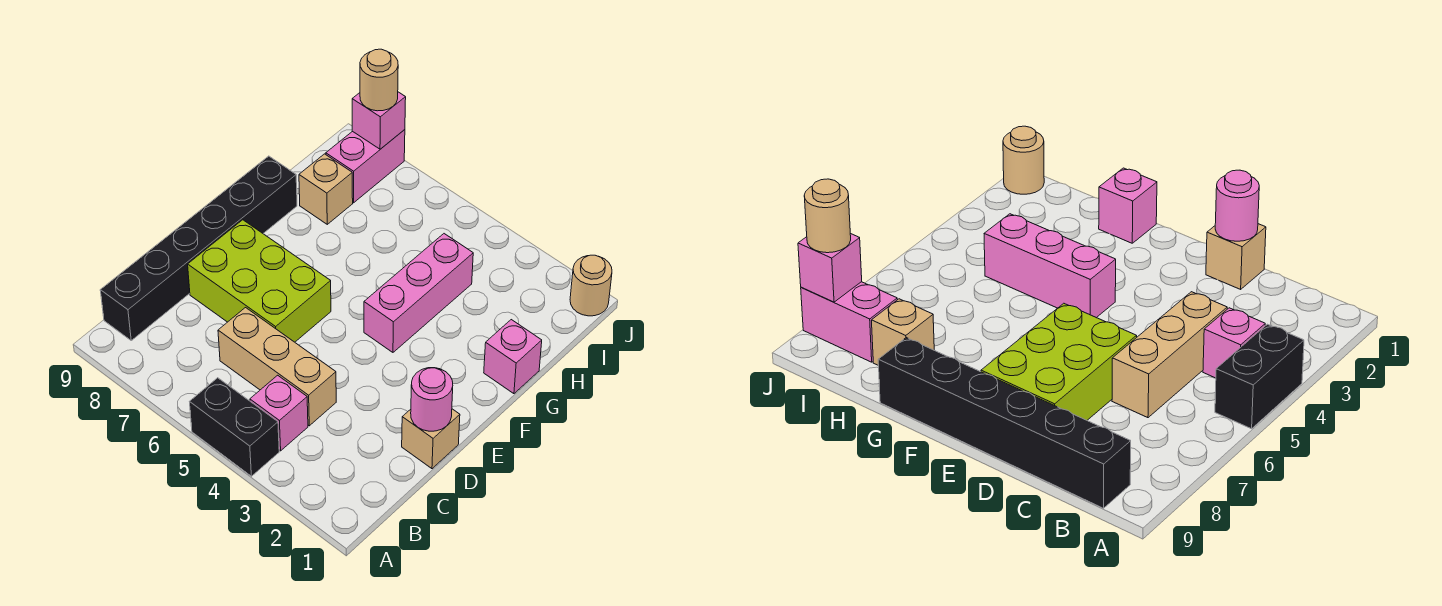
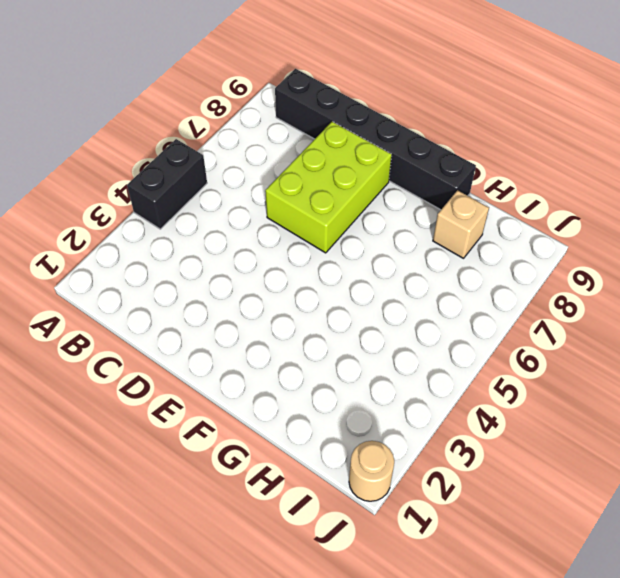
none -> pink brick B4 level 1
none -> tan brick C4:C6 level 1
none -> tan brick D1 level 1

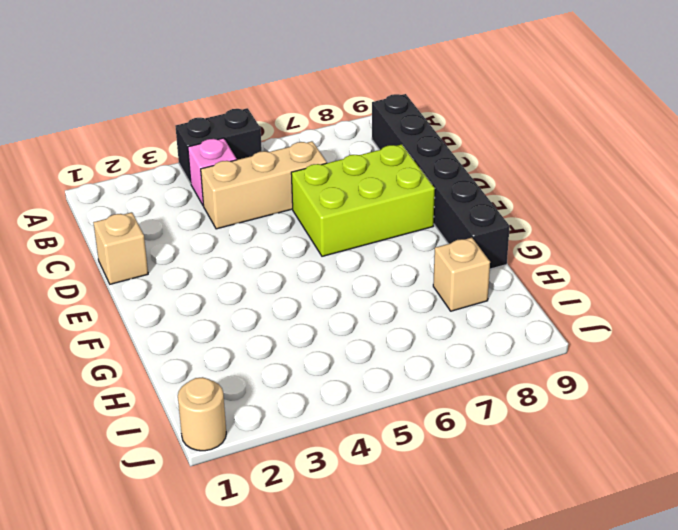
none -> pink brick F4:H4 level 1
none -> pink brick G1 level 1
none -> pink brick I8:J8 level 1

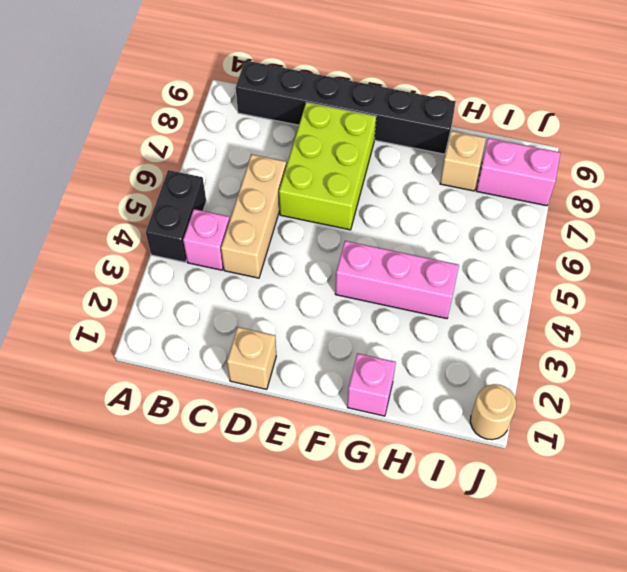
none -> pink round brick D1 level 2
none -> pink brick J8 level 2
none -> tan round brick J8 level 3

